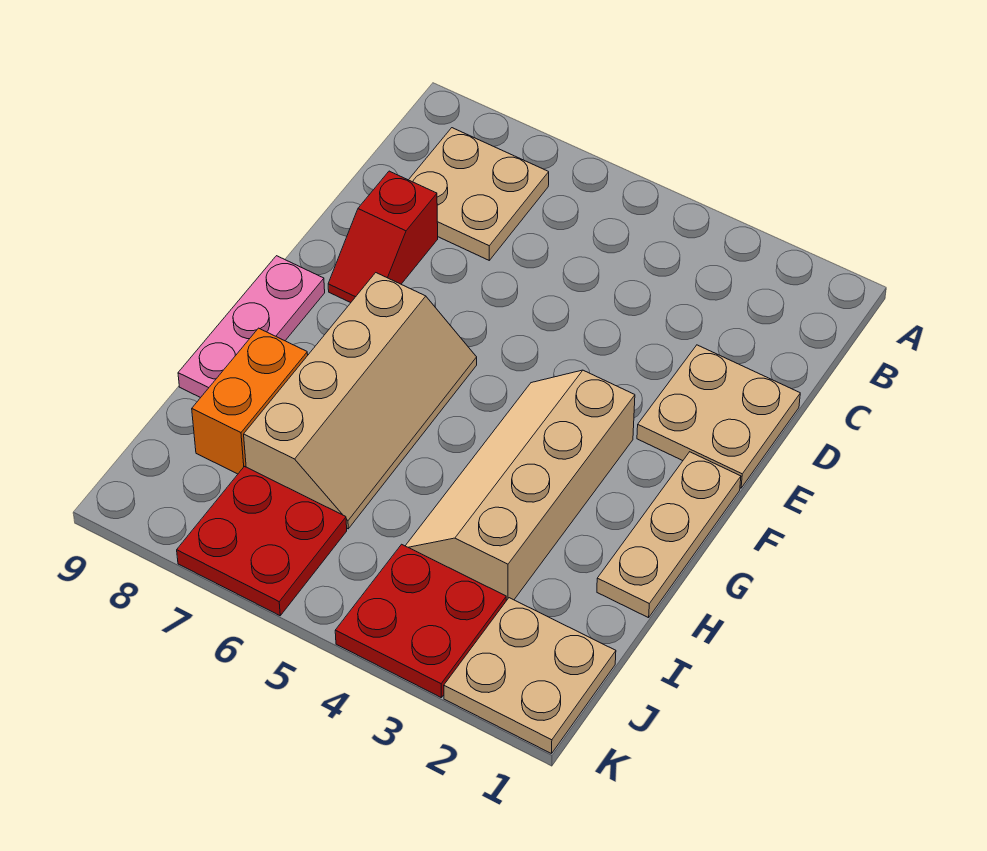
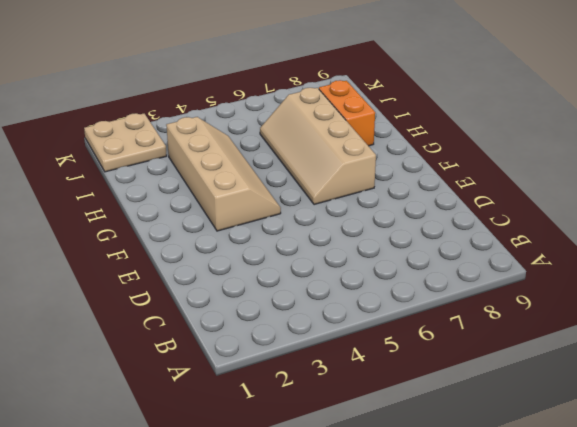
none -> tan plate B7:C8 level 1
none -> tan plate D1:E2 level 1

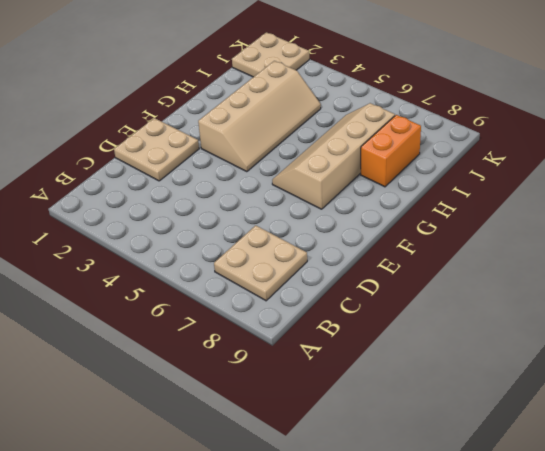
none -> red slope D8:E8 level 1 top D
none -> tan plate F1:H1 level 1

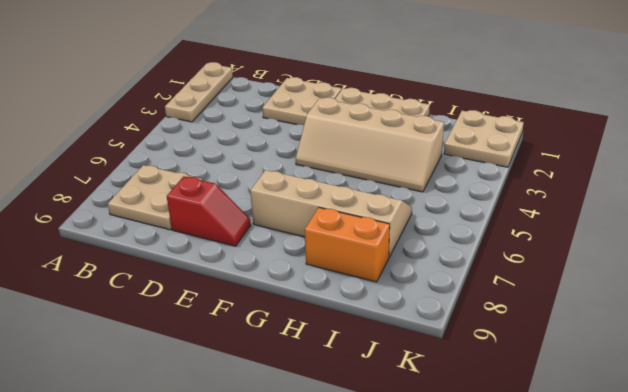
tan plate A1:A3 level 1 -> none
none -> pink plate F9:H9 level 1
none -> red plate J3:K4 level 1

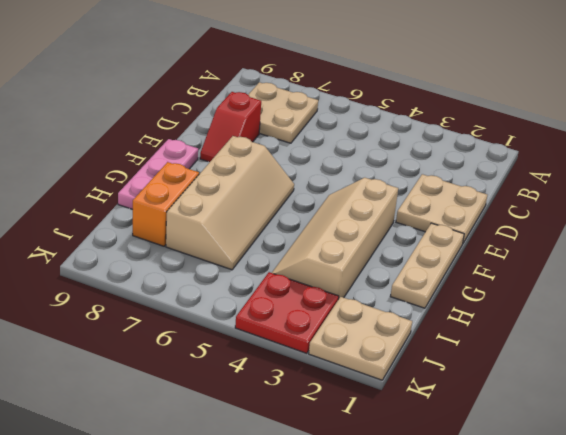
none -> red plate J6:K7 level 1

